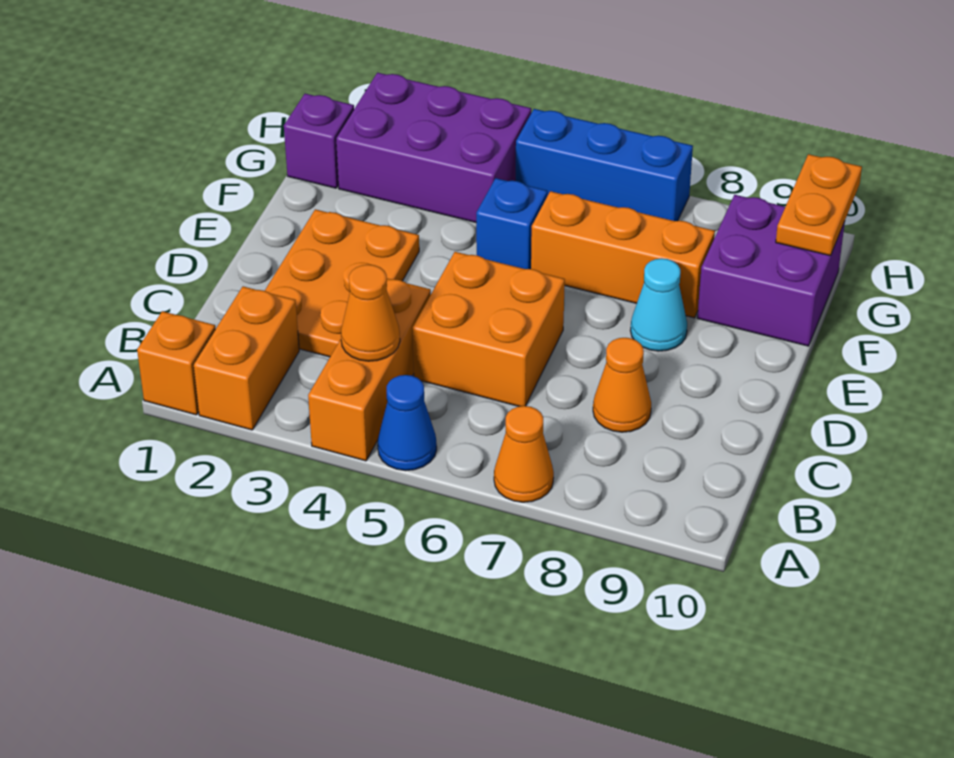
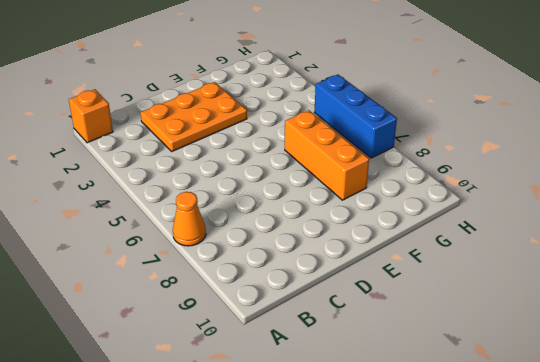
none -> orange brick A2:B2 level 1
none -> orange brick A4:C4 level 1
none -> blue cone A5 level 1

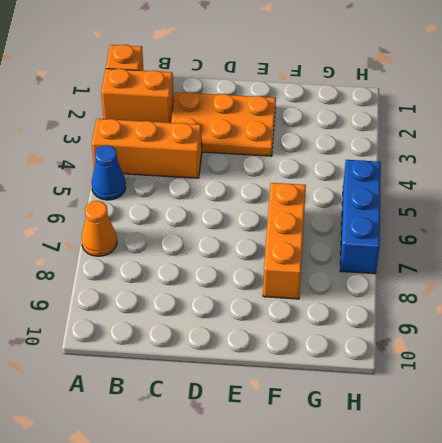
none -> orange brick C5:D6 level 1
none -> orange cone C8 level 1
none -> cyan cone E8 level 1

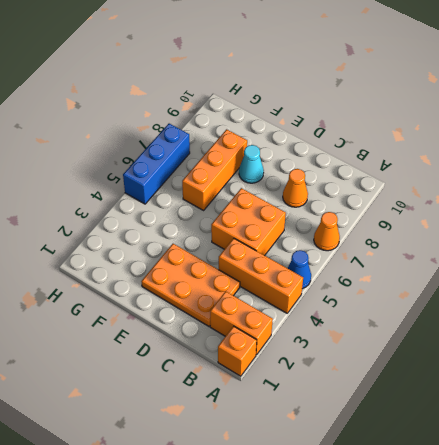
none -> blue brick F5 level 1
none -> purple brick F9:G10 level 1
none -> purple brick G1 level 1

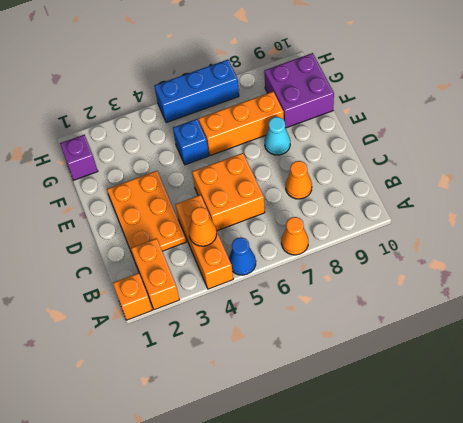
none -> purple brick G2:H4 level 1
none -> orange plate G10:H10 level 2

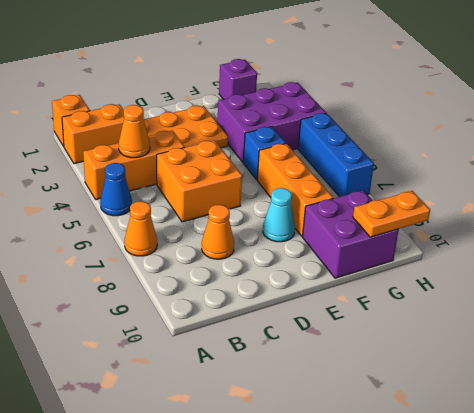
purple brick F3:H4 level 1 -> purple brick G2:H4 level 1

